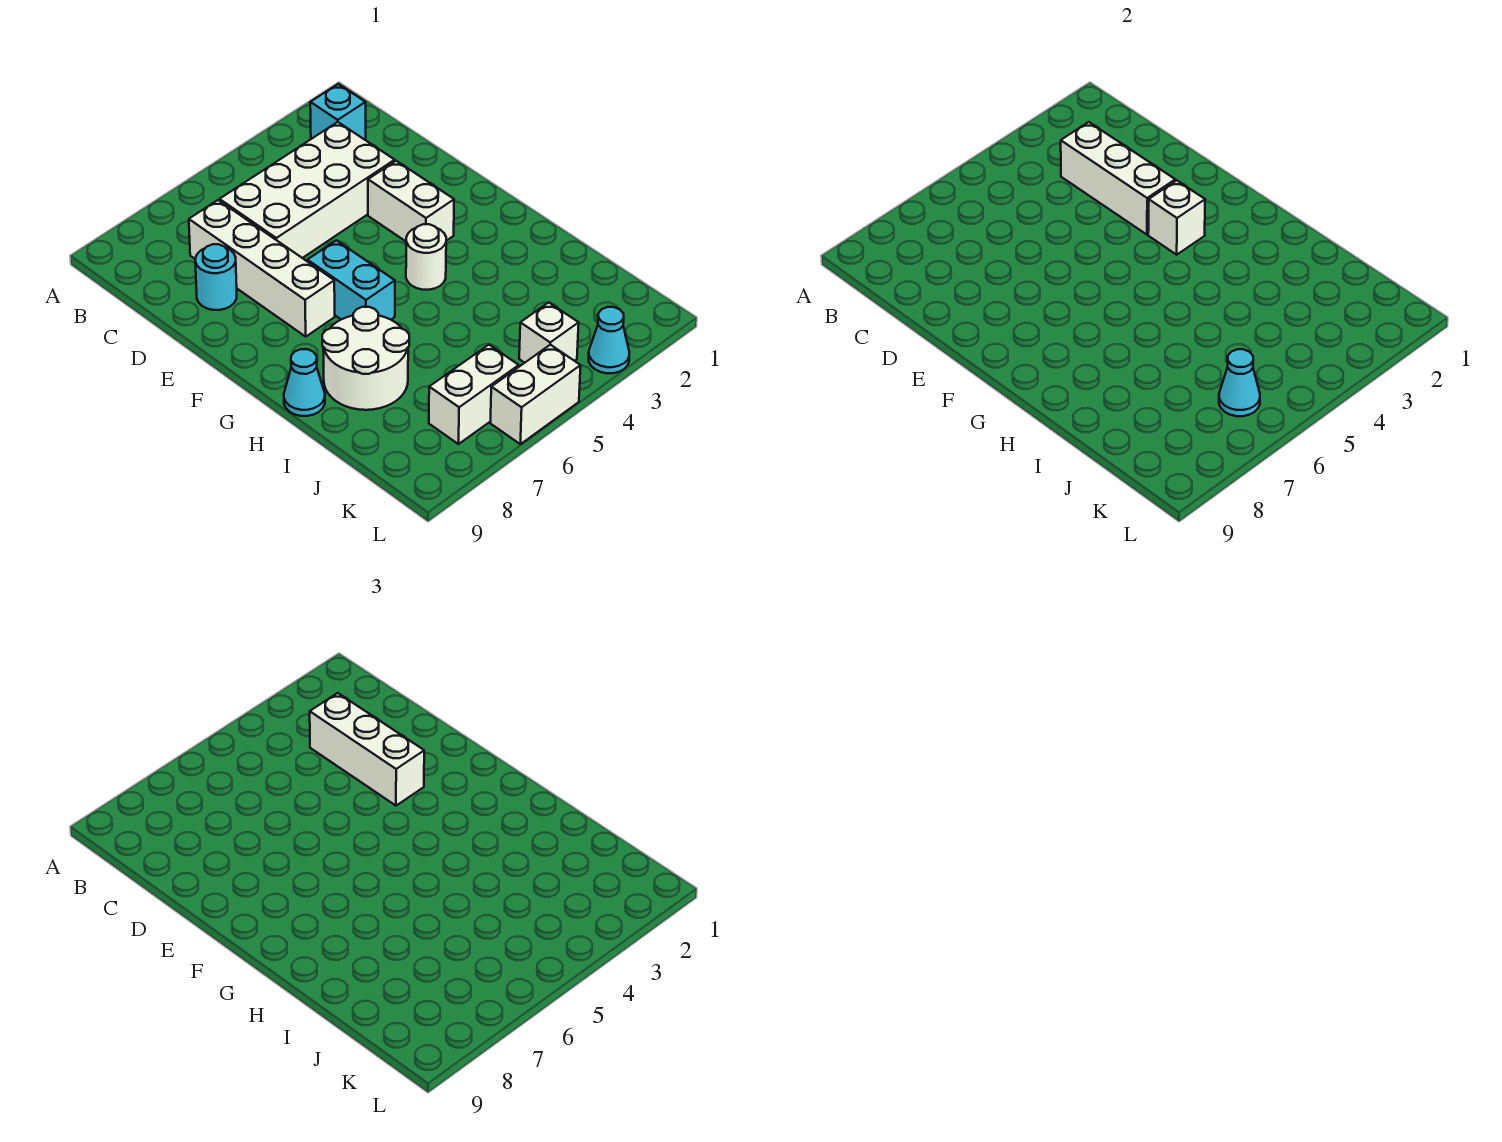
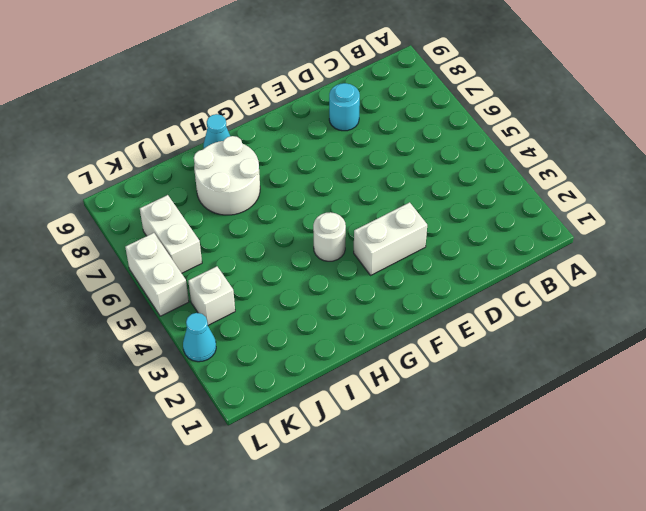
none -> cyan brick B2 level 1
none -> white brick C3:D6 level 1
none -> white brick C7:F7 level 1

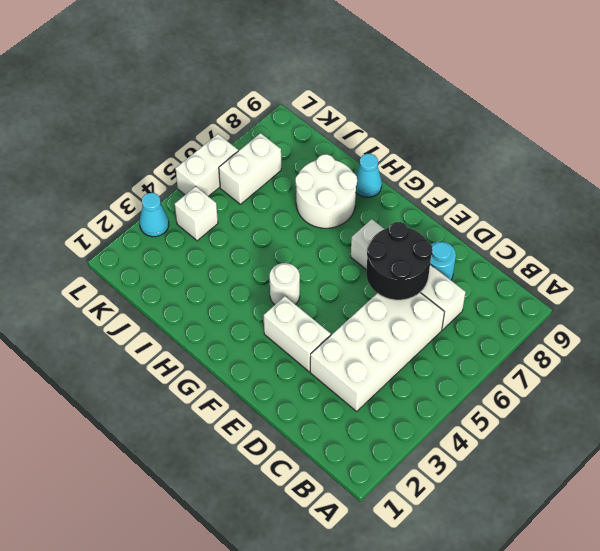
black round brick D6:E7 level 2 -> none
none -> cyan brick B2 level 1
none -> cyan brick F6:G6 level 1
none -> white brick C3:E3 level 2

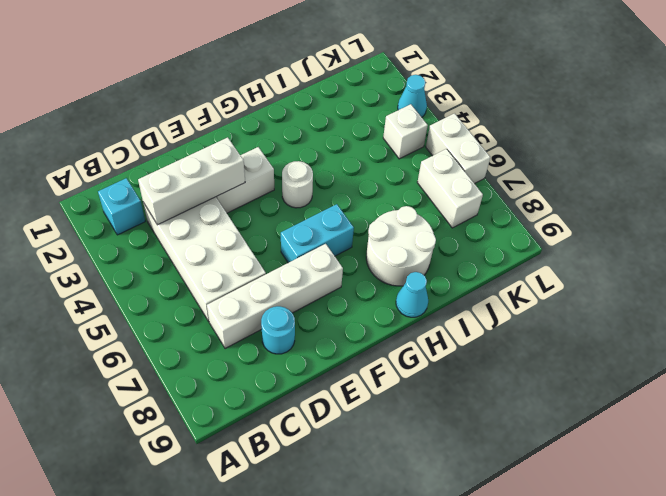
none -> white brick F3 level 2
none -> cyan cone K6 level 2
none -> white brick C3:E3 level 3

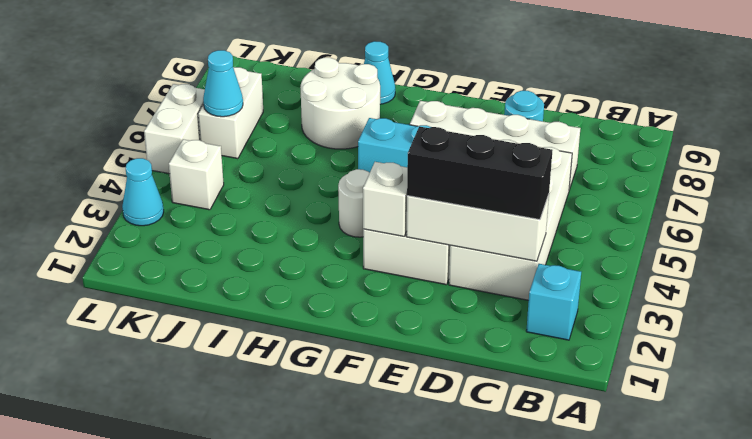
black brick C3:E3 level 3 -> white brick C3:E3 level 3

